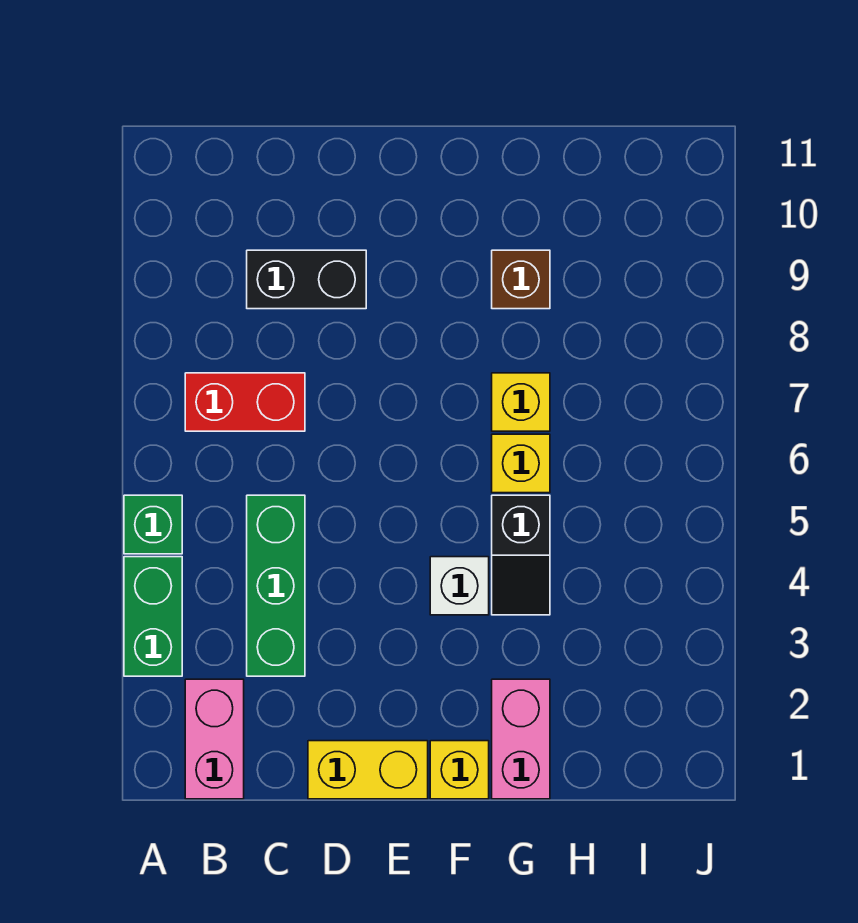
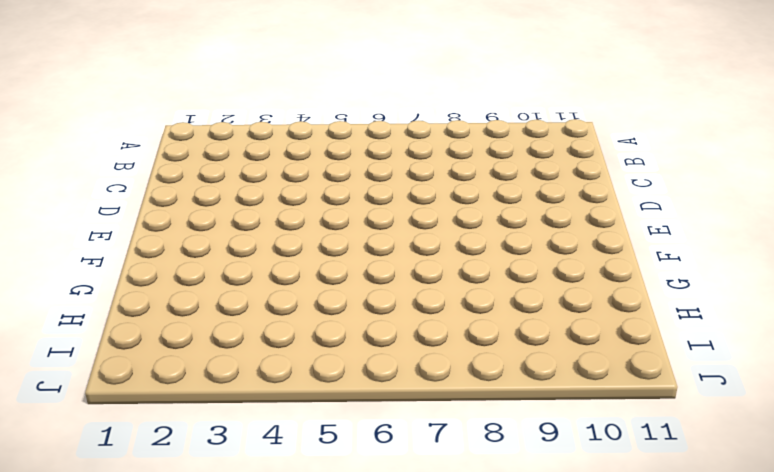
none -> green brick A3:A4 level 1
none -> green brick A5 level 1
none -> pink brick B1:B2 level 1

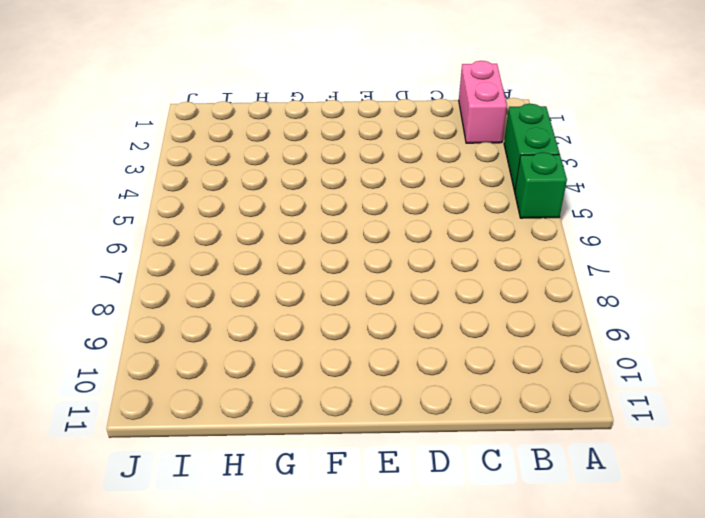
none -> red brick B7:C7 level 1
none -> green brick C3:C5 level 1
none -> black brick C9:D9 level 1

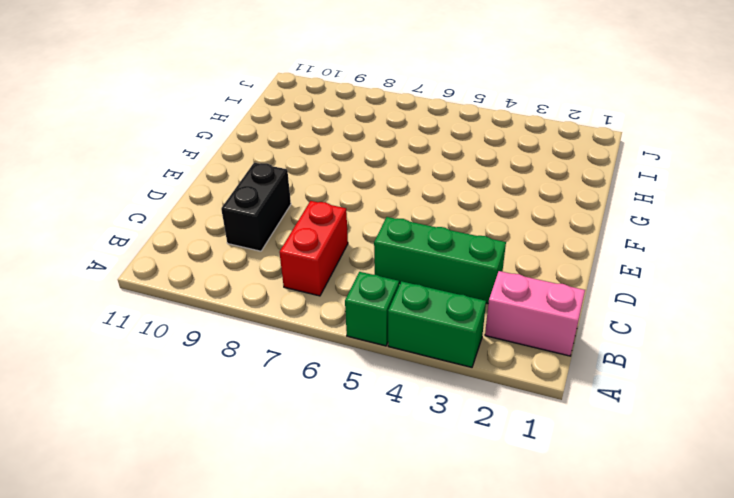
none -> yellow brick D1:E1 level 1
none -> yellow brick F1 level 1
none -> white brick F4 level 1

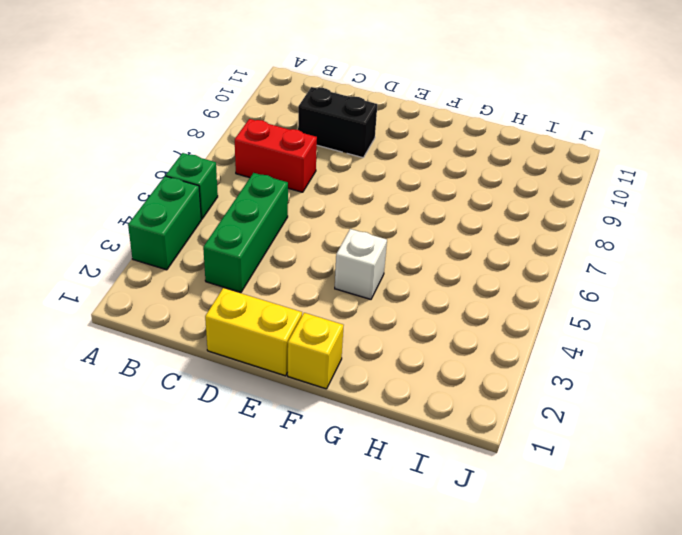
none -> pink brick B1:B2 level 1
none -> pink brick G1:G2 level 1
none -> black slope G4:G5 level 1 top 5

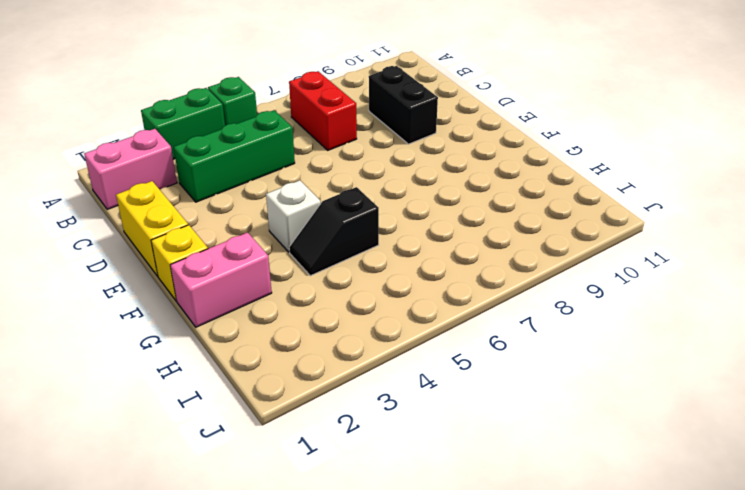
none -> yellow brick G6 level 1
none -> yellow brick G7 level 1
none -> brown brick G9 level 1

